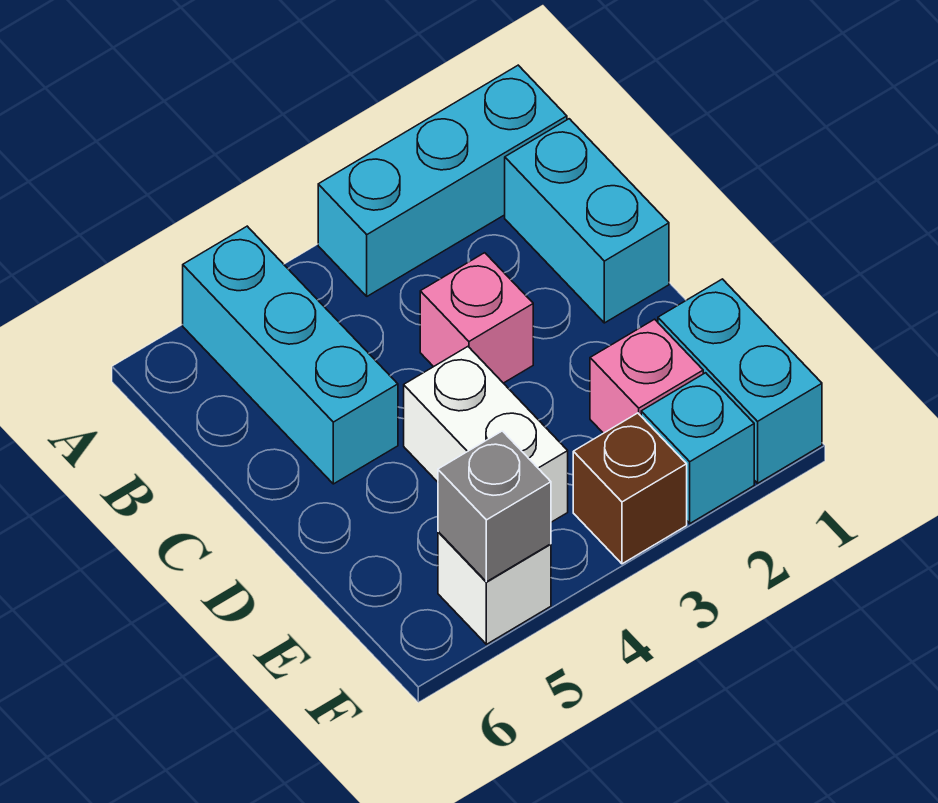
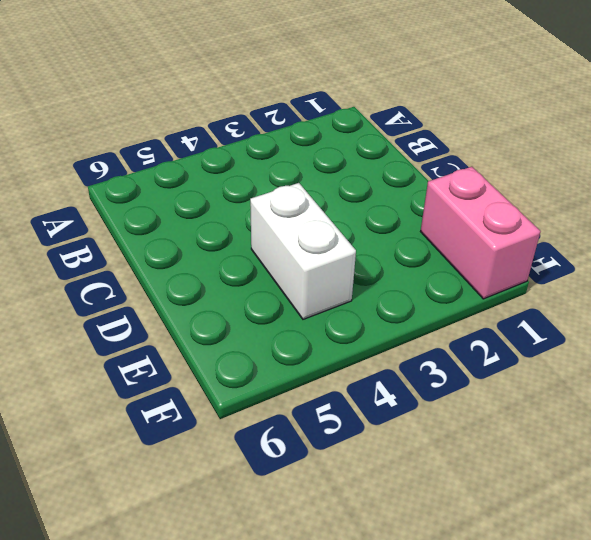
pink brick E1:F1 level 1 -> cyan brick E1:F1 level 1
none -> cyan brick A1:A3 level 1
none -> cyan brick A5:C5 level 1

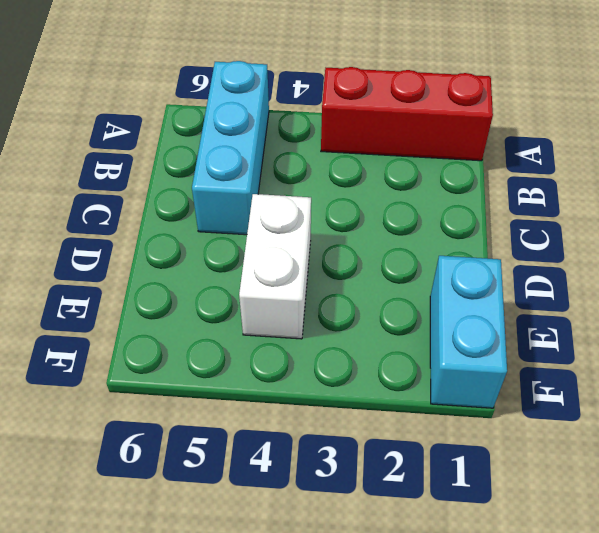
red brick A1:A3 level 1 -> cyan brick A1:A3 level 1
none -> cyan brick B1:C1 level 1
none -> pink brick C3 level 1

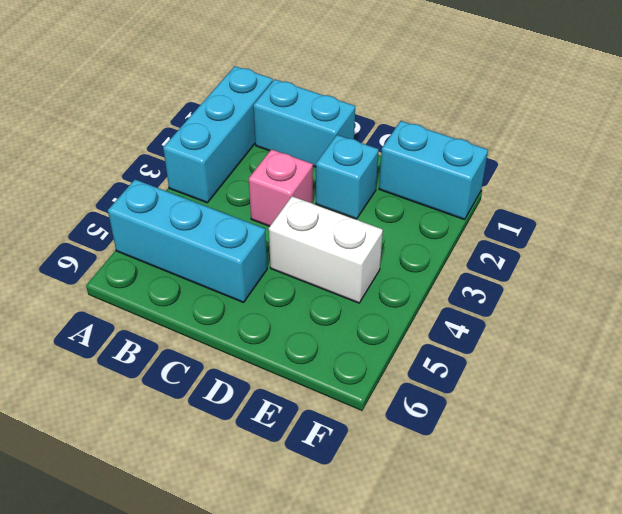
cyan brick D2 level 1 -> cyan brick F2 level 1
none -> pink brick E2 level 1
none -> brown brick F3 level 1

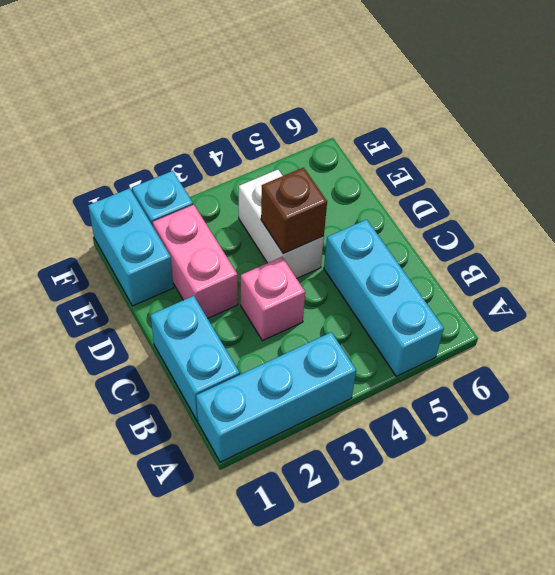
pink brick D2:E2 level 1 -> pink brick E2 level 1
brown brick D4 level 2 -> brown brick F3 level 1
none -> white brick F5 level 1
none -> grey brick F5 level 2

